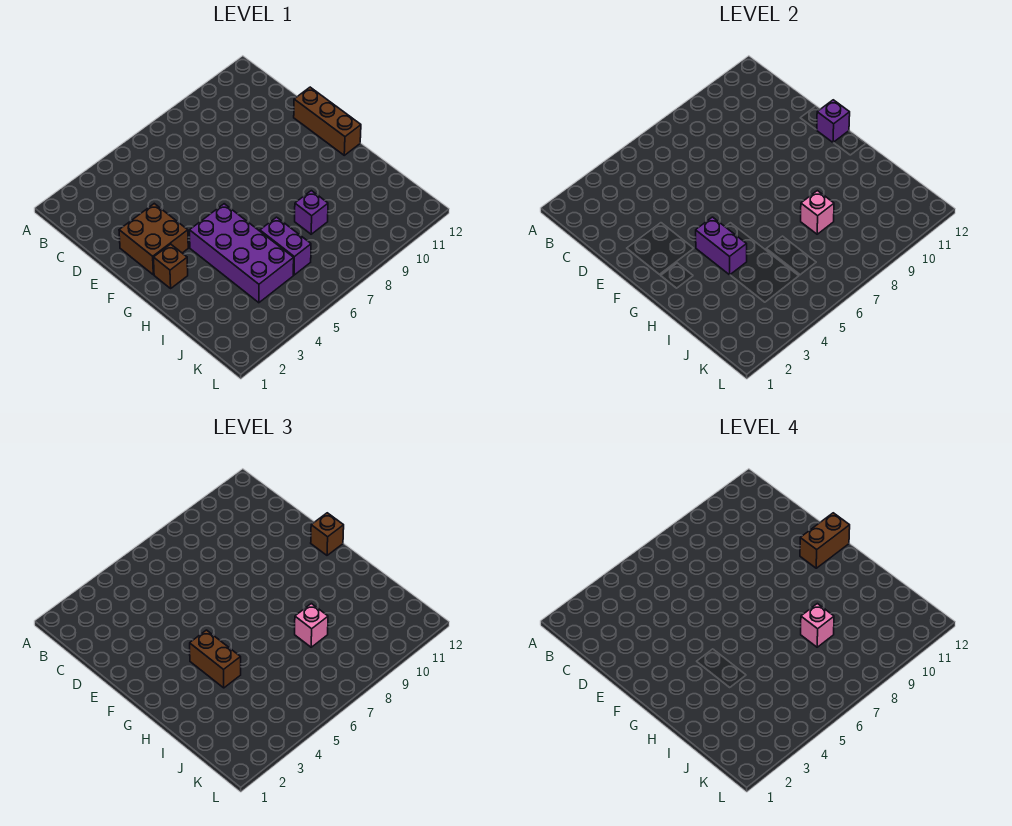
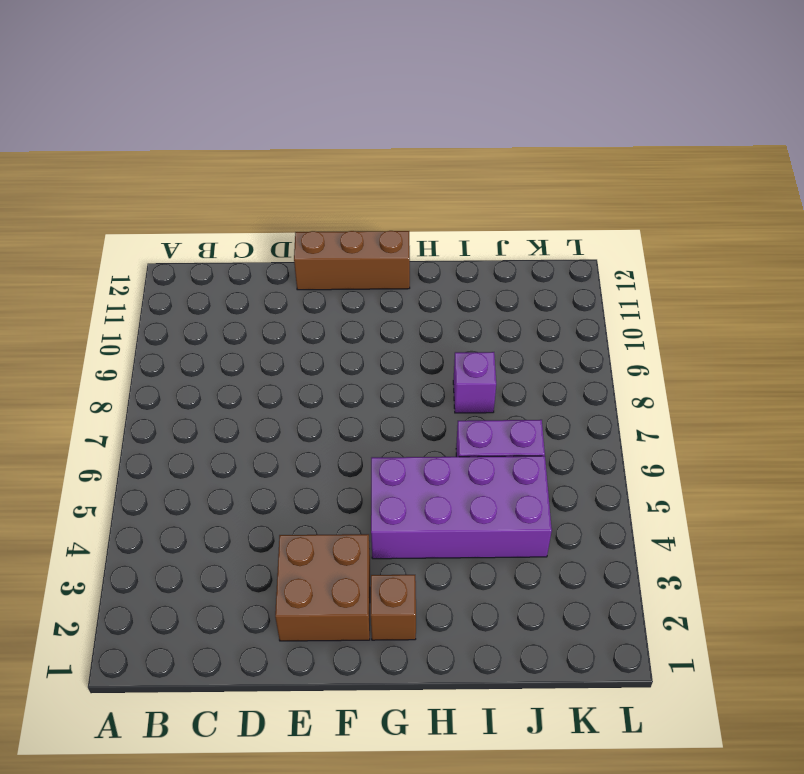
none -> purple brick F12 level 2
none -> purple brick G4:H4 level 2
none -> pink brick I8 level 2

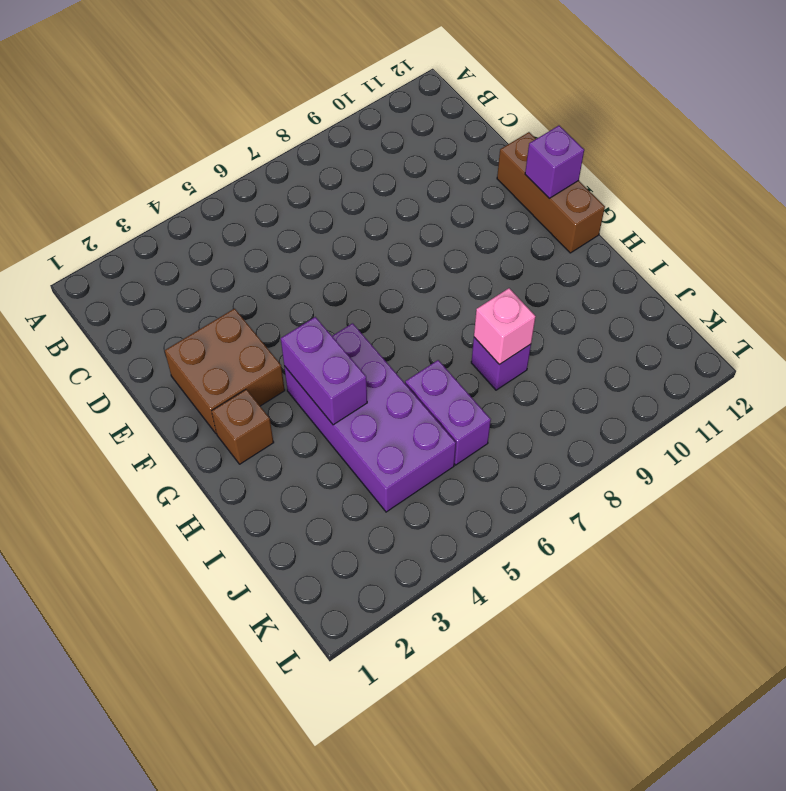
none -> brown brick F12 level 3
none -> brown brick G4:H4 level 3
none -> pink brick I8 level 3

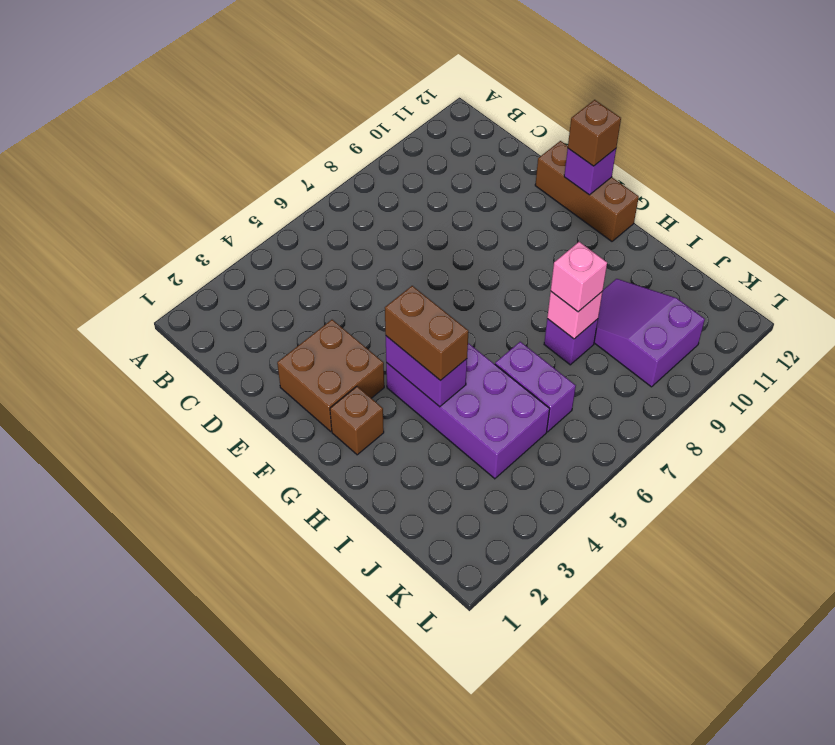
purple slope I9:K10 level 1 top K -> none
none -> brown brick F11:F12 level 4
none -> pink brick I8 level 4

